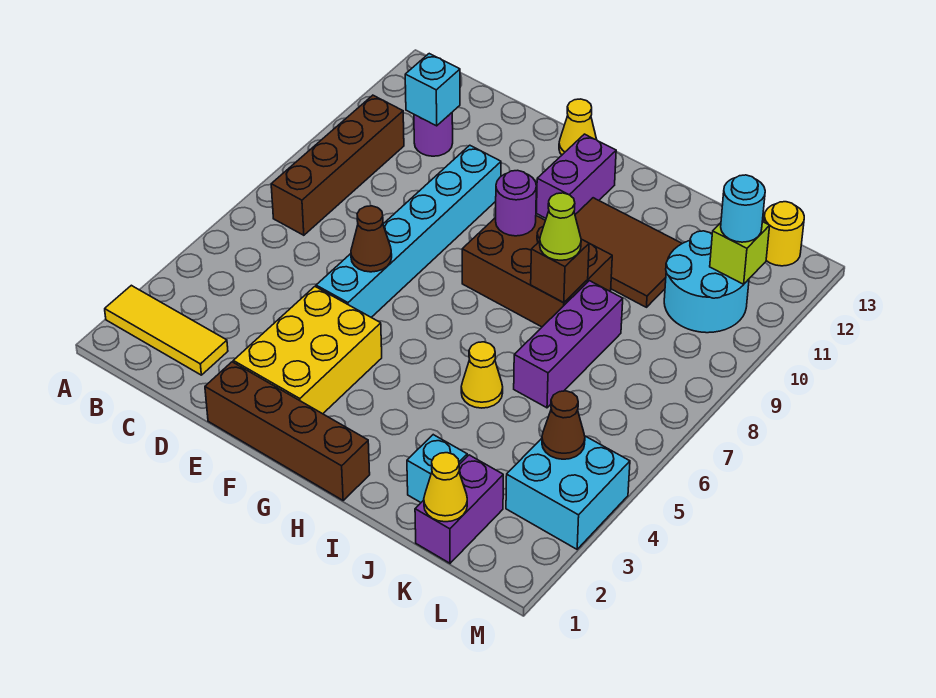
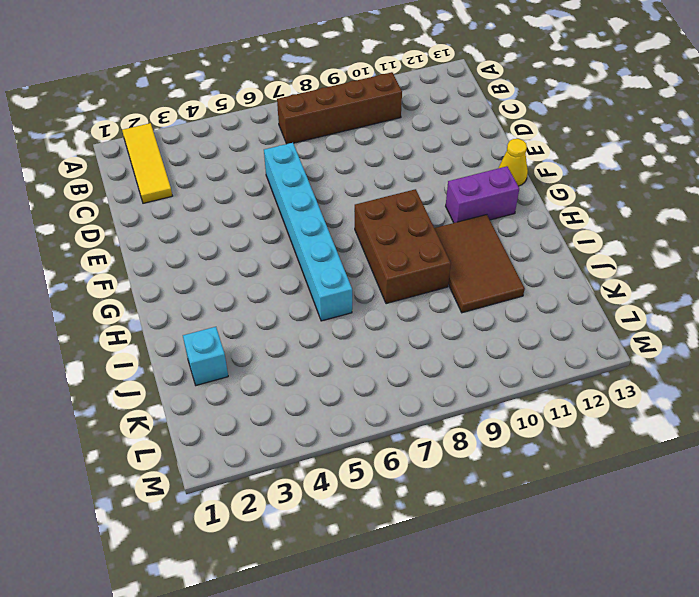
cyan brick D6:I6 level 1 -> cyan brick E5:E10 level 1
none -> purple round brick C11 level 1
none -> brown brick E1:H1 level 1
none -> yellow brick E2:F4 level 1

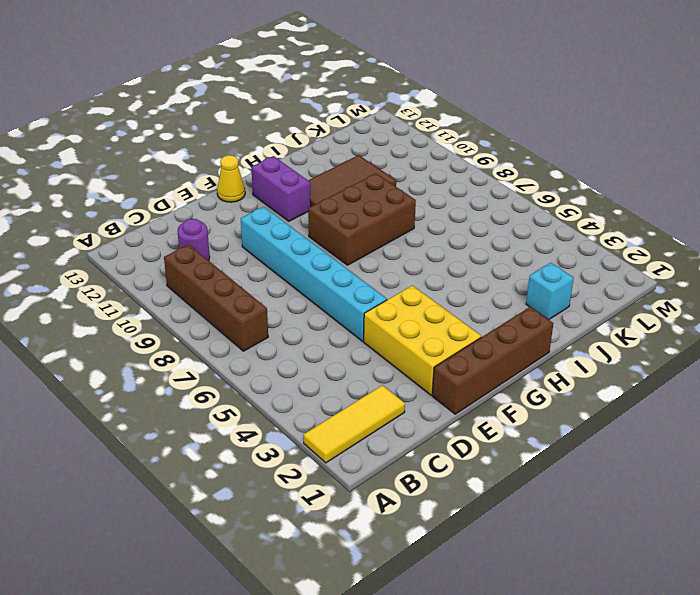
none -> yellow cone I5 level 1
none -> purple brick J6:J8 level 1
none -> purple brick K1:K2 level 1

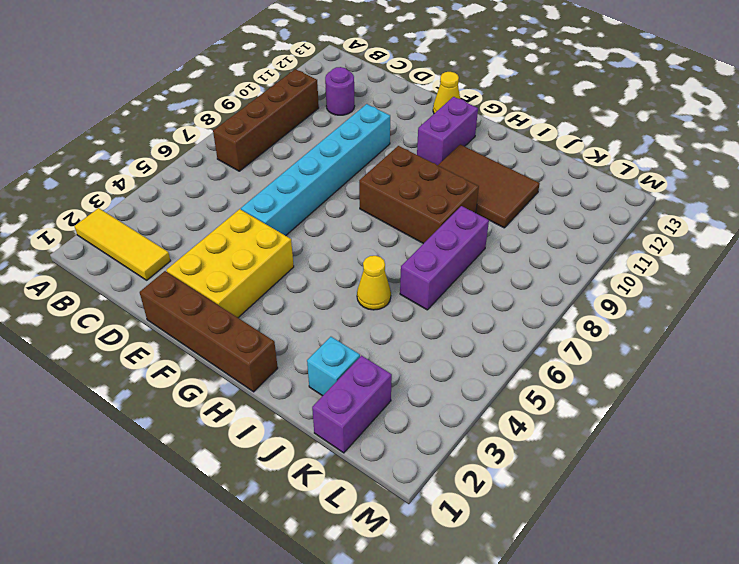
none -> cyan round brick K10:L11 level 1
none -> cyan brick L3:M4 level 1
none -> yellow round brick L13 level 1

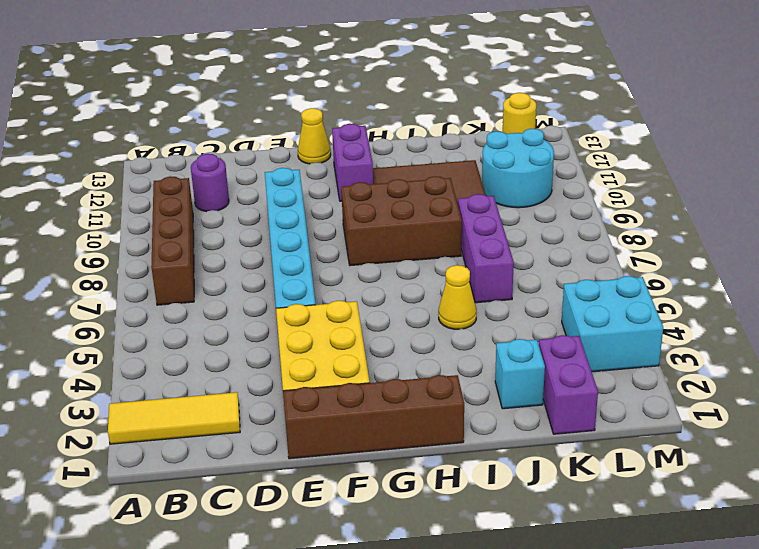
none -> cyan brick C11 level 2
none -> brown cone E6 level 2
none -> purple round brick G9 level 2

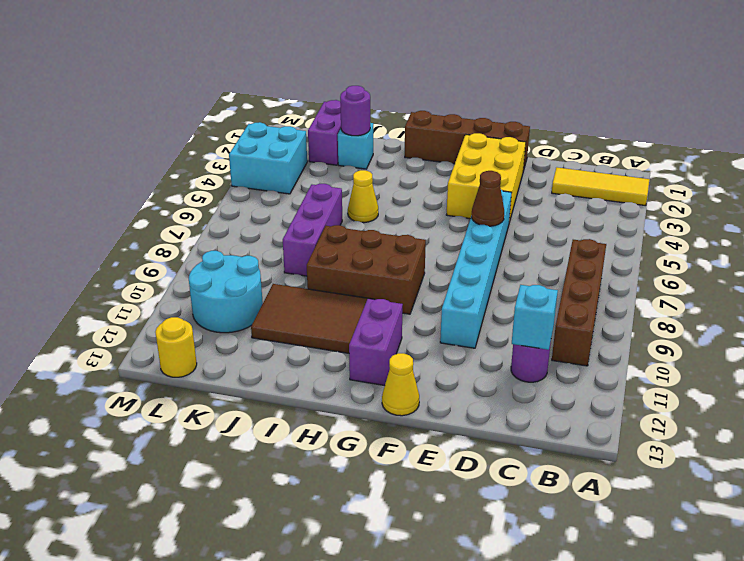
purple round brick J2 level 2 -> purple round brick G9 level 2
none -> brown brick I8 level 2
none -> yellow cone K1 level 2
none -> brown cone L4 level 2

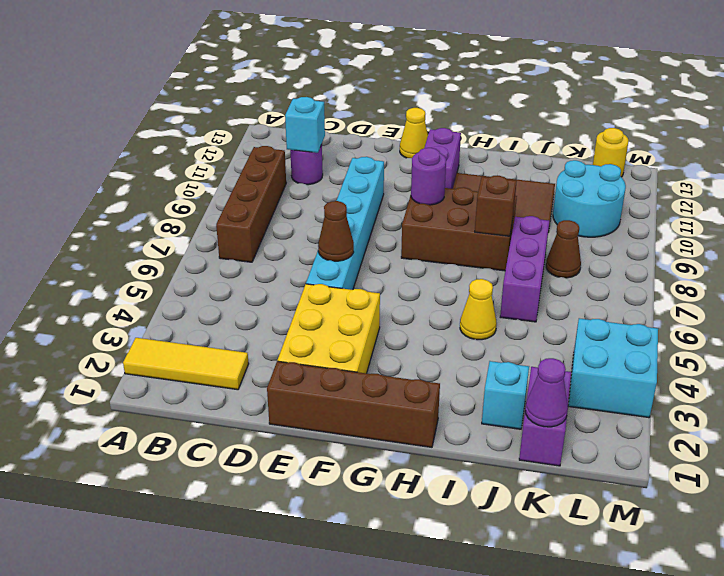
purple cone K1 level 2 -> yellow cone K1 level 2
brown cone K8 level 1 -> brown cone L4 level 2
none -> lime brick L11 level 2
none -> lime cone I8 level 3
none -> cyan round brick L11 level 3

